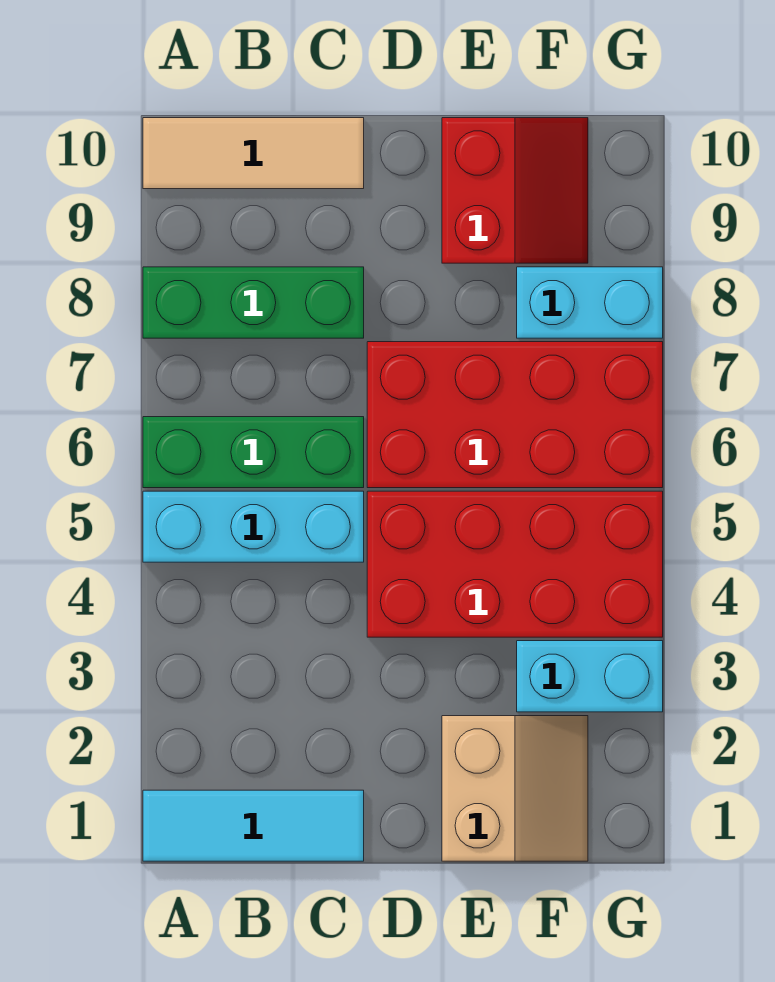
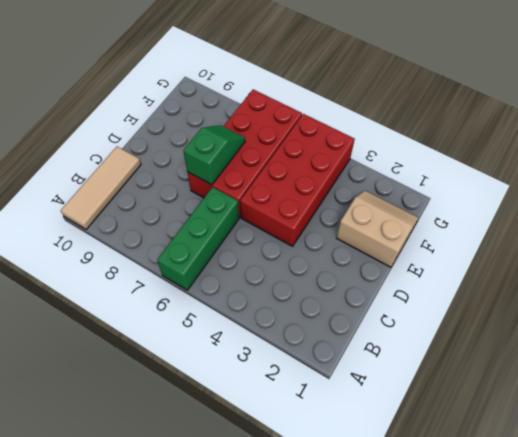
green slope D7:E7 level 2 top D -> none
none -> cyan tile A1:C1 level 1
none -> cyan brick A5:C5 level 1

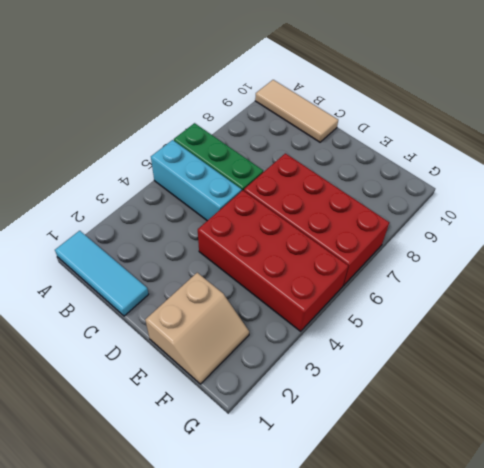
none -> green brick A8:C8 level 1
none -> red slope E9:F10 level 1 top E

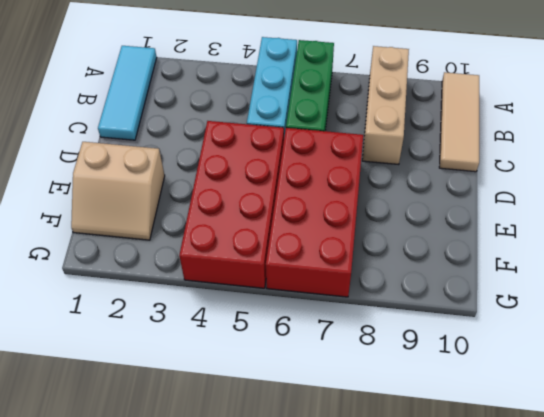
tan brick A8:C8 level 1 -> green brick A8:C8 level 1
none -> red slope E9:F10 level 1 top E
none -> cyan brick F3:G3 level 1

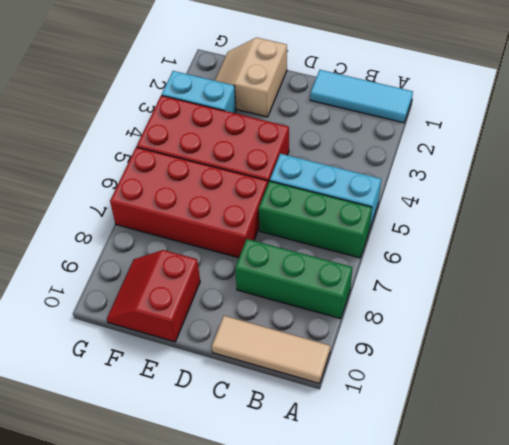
none -> cyan brick F8:G8 level 1

